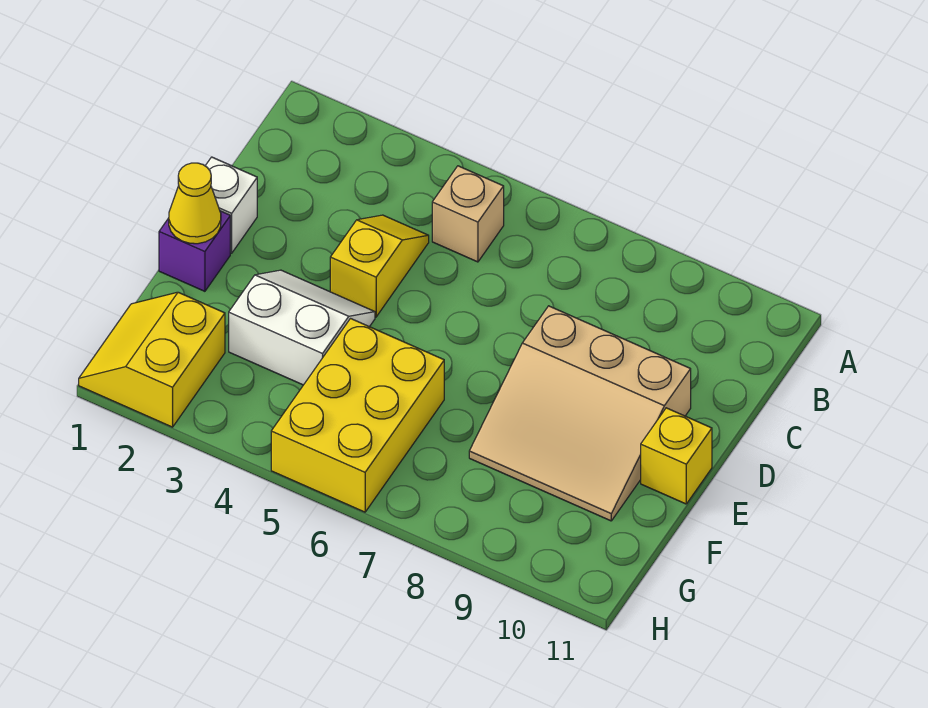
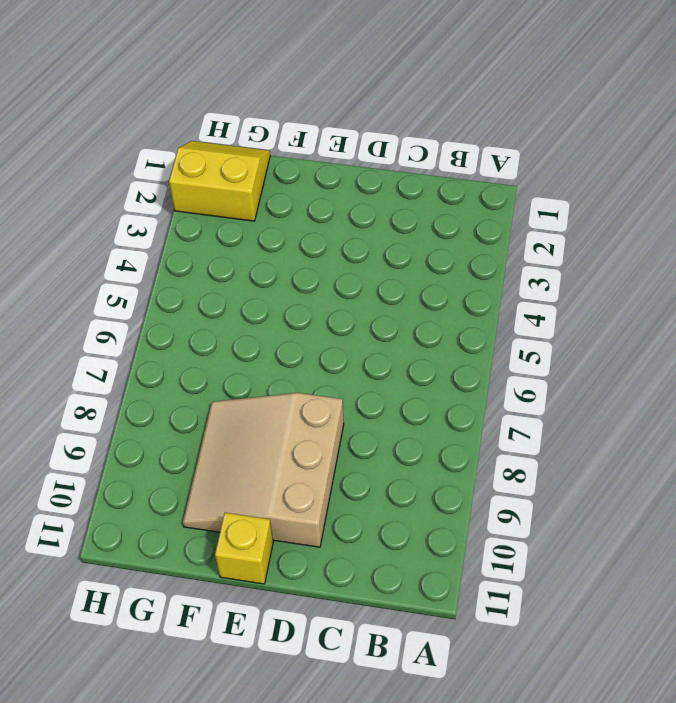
none -> tan brick B5 level 1
none -> yellow slope C4:D4 level 1 top D

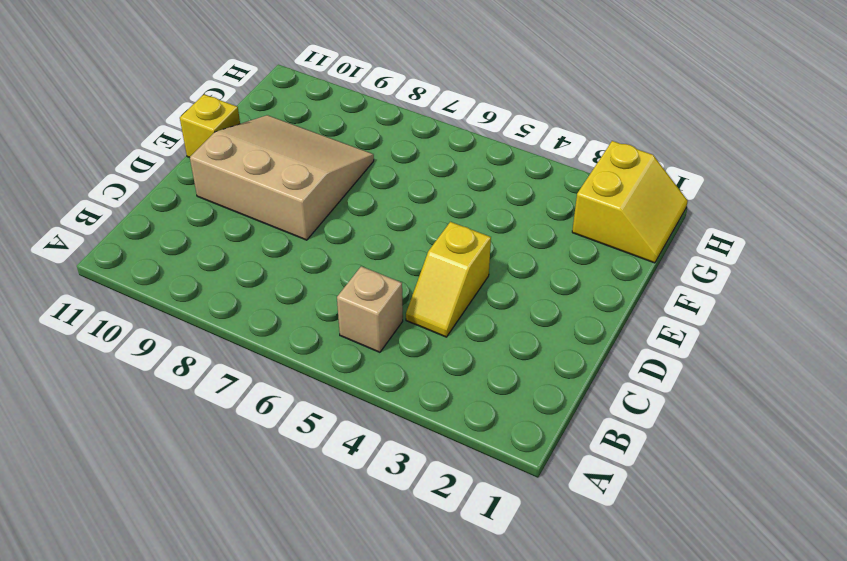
none -> white brick D1 level 1
none -> purple brick E1 level 1

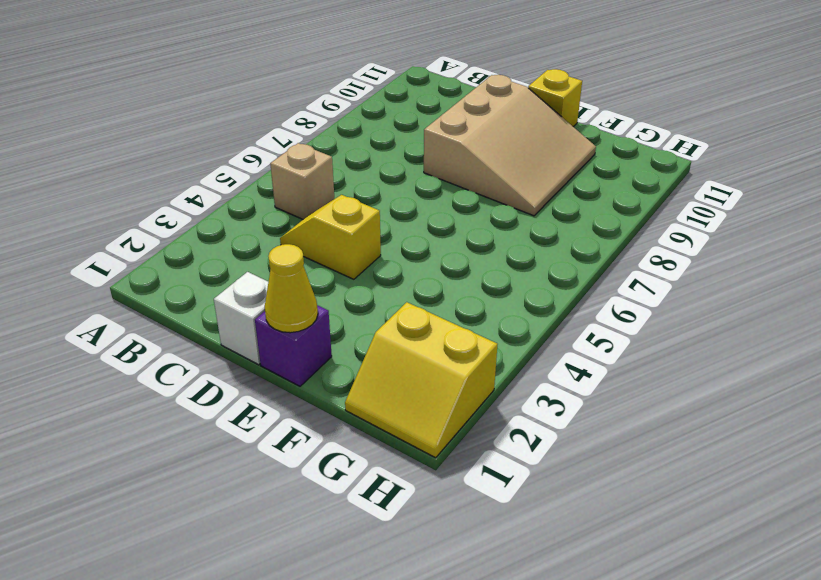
none -> white slope E3:F4 level 1 top F
none -> yellow brick F5:H6 level 1

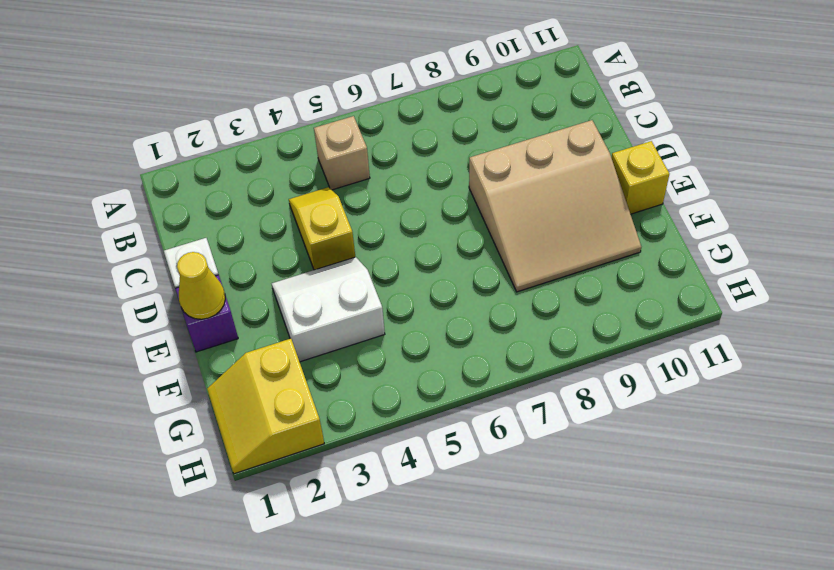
none -> yellow brick F5:H6 level 1

